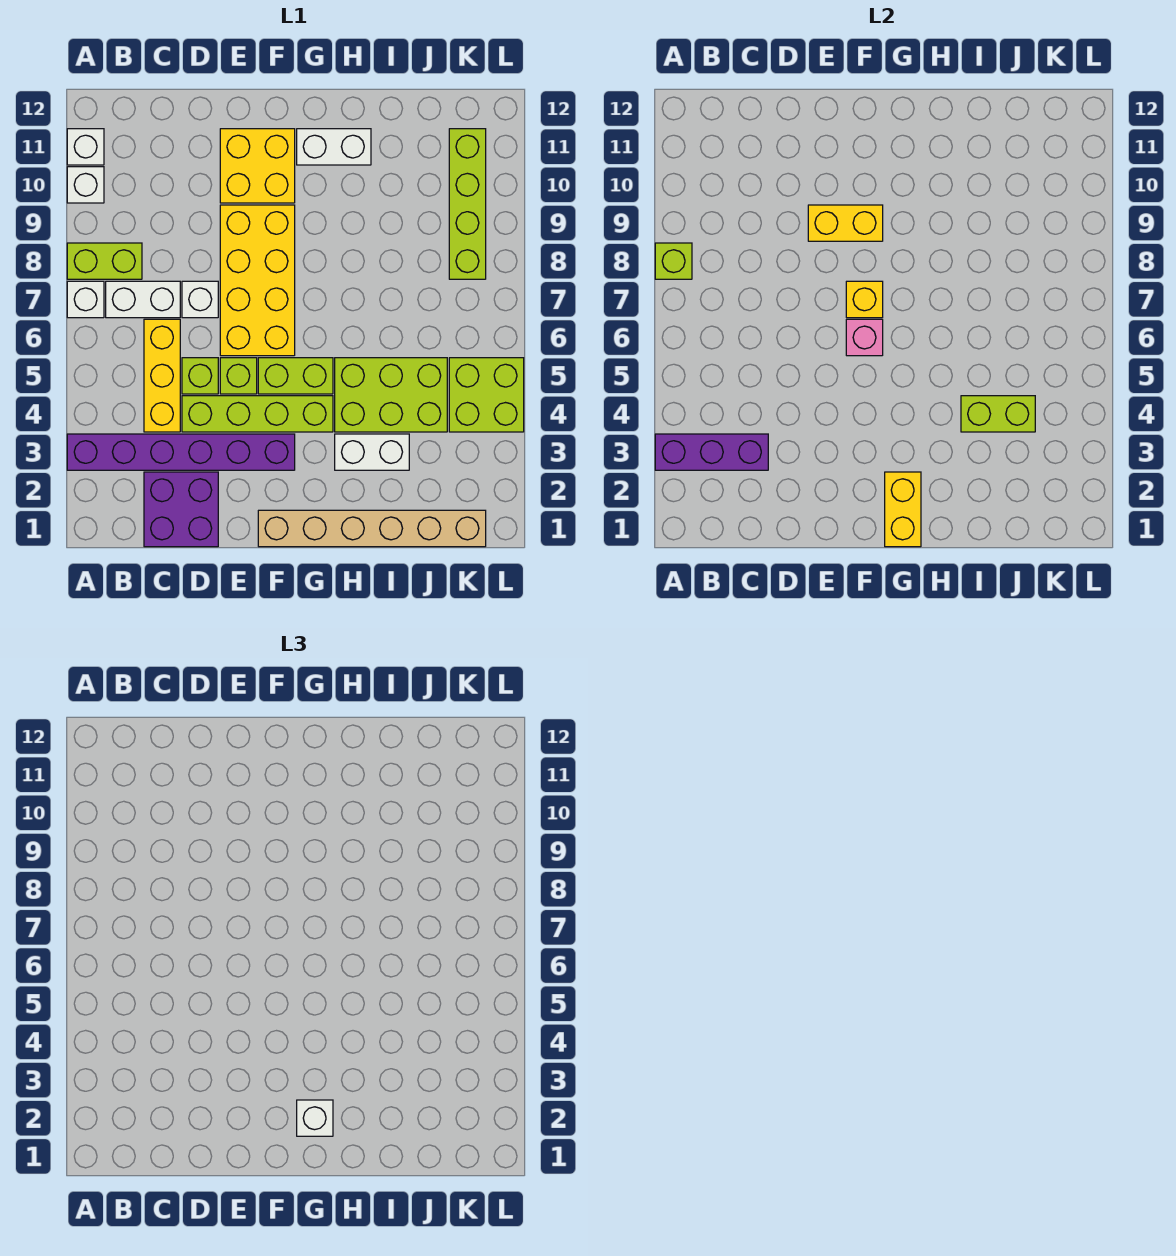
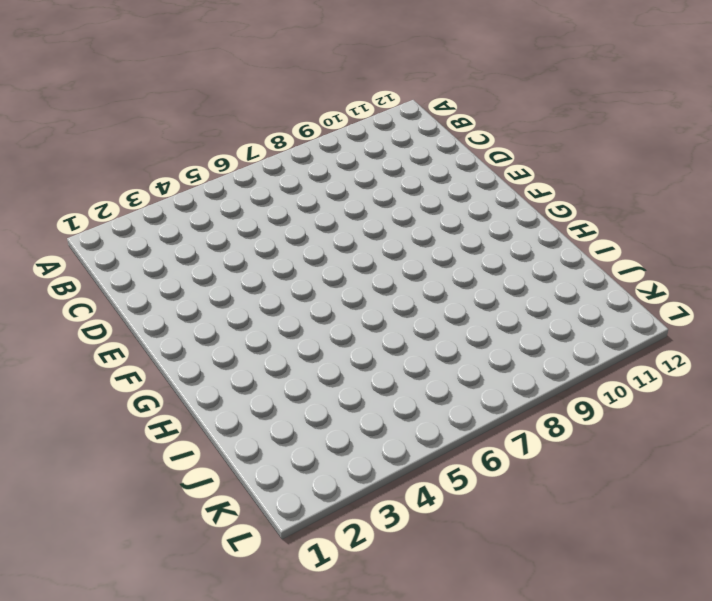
none -> purple brick A3:F3 level 1
none -> white brick A7 level 1
none -> lime brick A8:B8 level 1

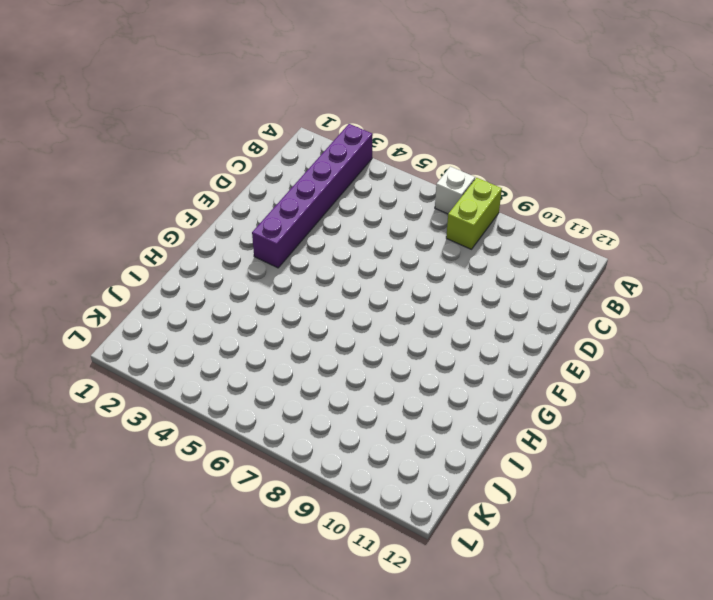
none -> white brick A10 level 1
none -> white brick A11 level 1
none -> white brick B7:C7 level 1

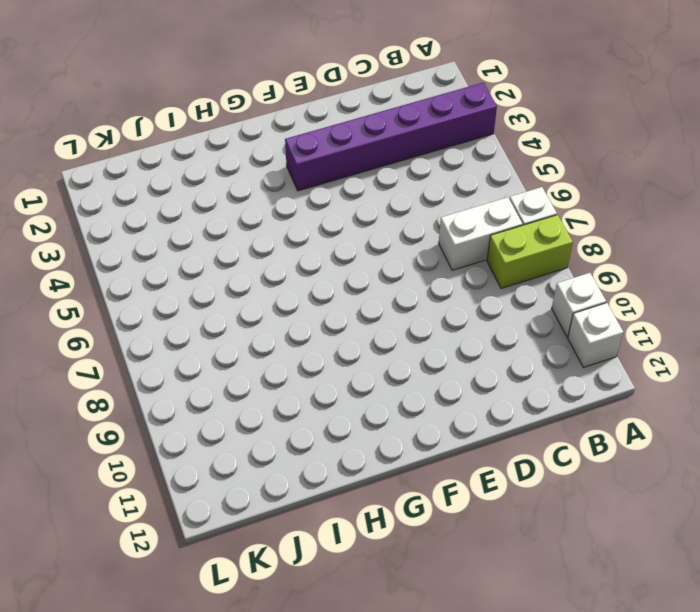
none -> purple brick C1:D2 level 1
none -> yellow brick C4:C6 level 1
none -> lime brick D4:G4 level 1

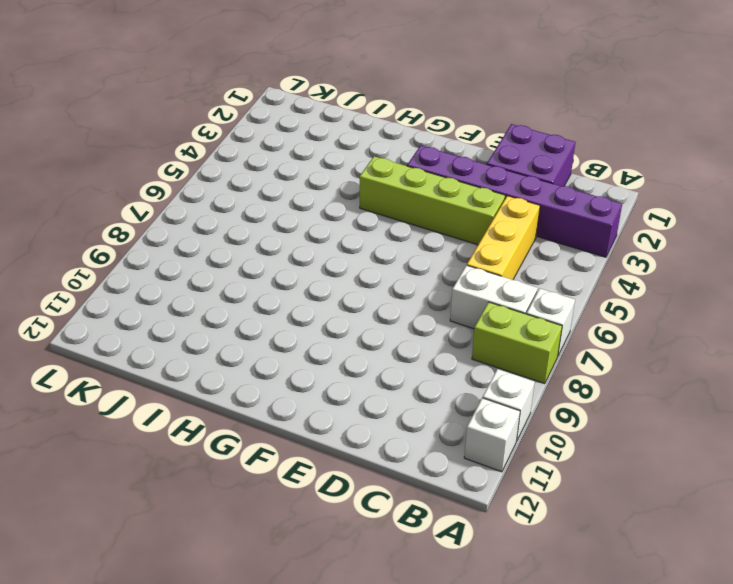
none -> lime brick D5 level 1
none -> white brick D7 level 1
none -> lime brick E5 level 1

